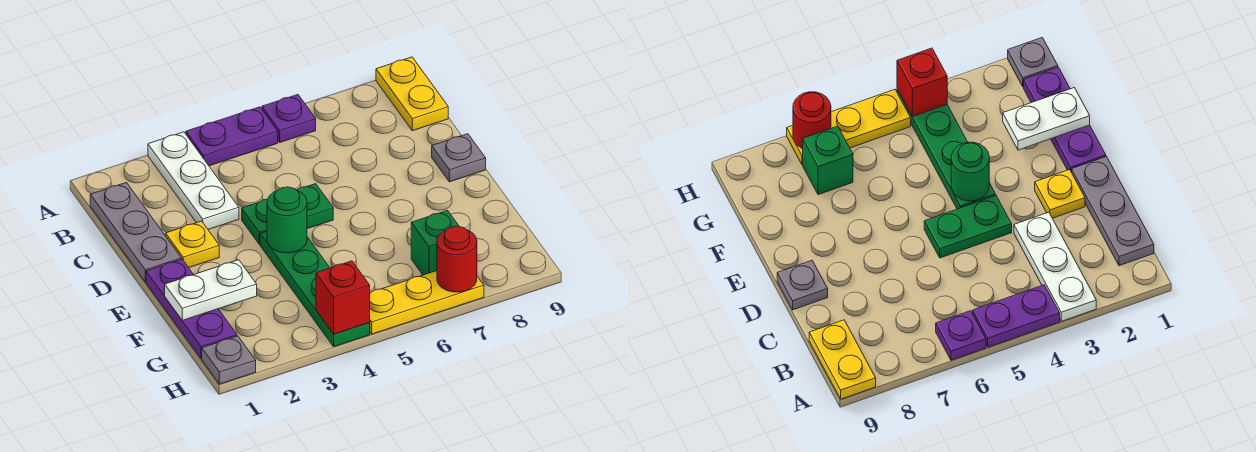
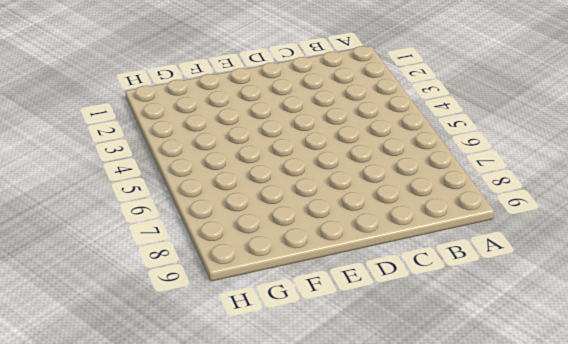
none -> white plate A3:C3 level 1
none -> purple plate A4:A5 level 1
none -> purple plate A6 level 1

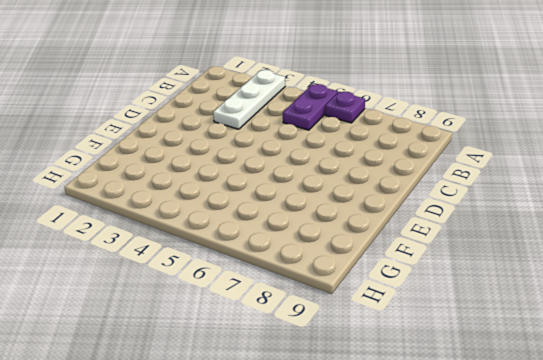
purple plate A5:B5 level 1 -> purple plate A4:A5 level 1
none -> yellow plate A9:B9 level 1
none -> grey plate B1:D1 level 1
none -> yellow plate D2 level 1

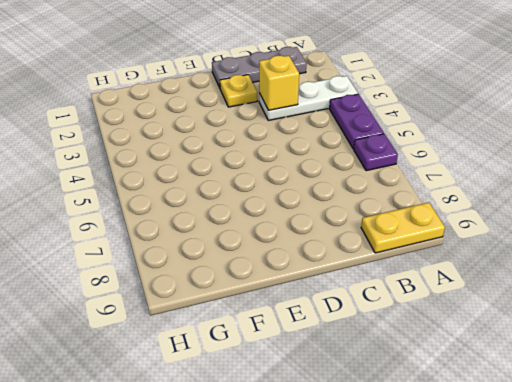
yellow brick C3 level 2 -> none
none -> green plate D4:D5 level 1
none -> grey plate D9 level 1
none -> purple plate E1:G1 level 1

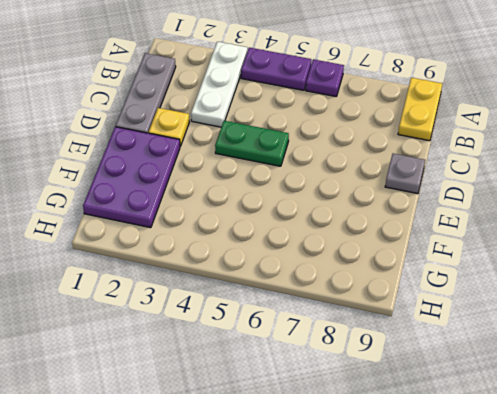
purple plate E1:G2 level 1 -> purple plate E1:G1 level 1
none -> green plate E4:H4 level 1
none -> green brick G7 level 1
none -> grey plate H1 level 1

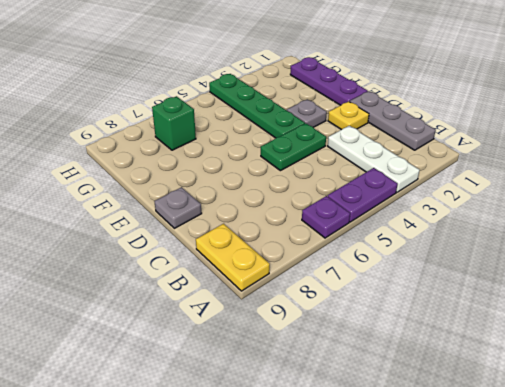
grey plate E3 level 1 -> grey plate H1 level 1
none -> yellow plate H5:H7 level 1
none -> green round brick E4 level 2
none -> white plate F1:F2 level 2

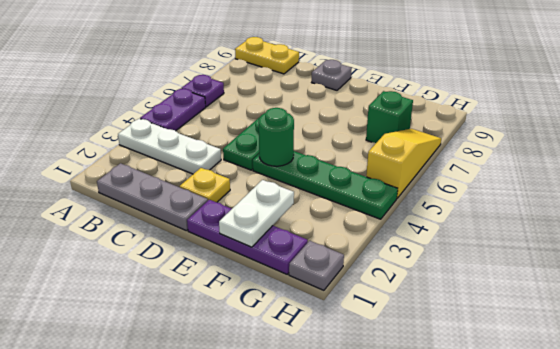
yellow slope H5:H7 level 1 top 5 -> yellow plate H5:H7 level 1
none -> red brick H4 level 2
none -> red round brick H7 level 2

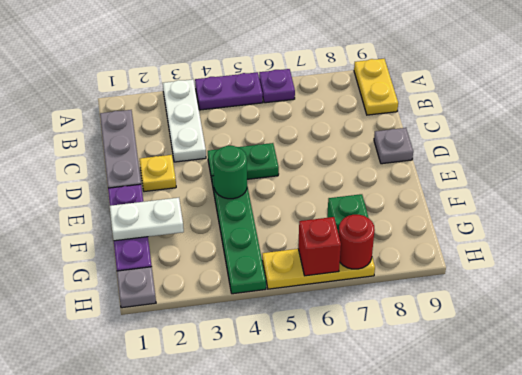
red brick H6 level 2 -> red brick H4 level 2

